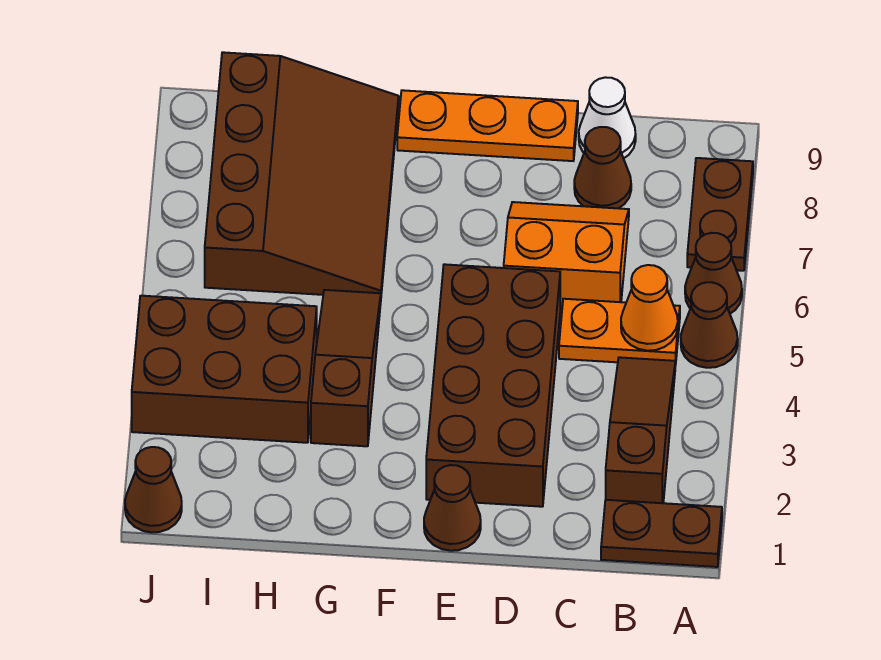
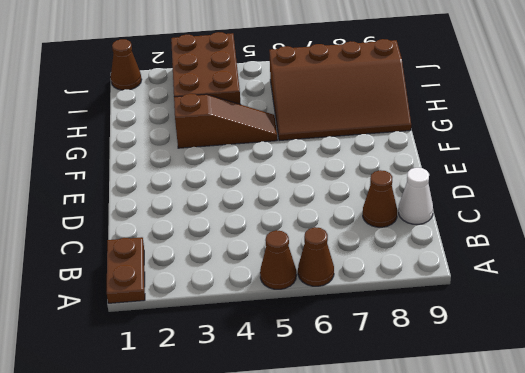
none -> brown plate A7:A8 level 1
none -> brown slope B2:B4 level 1 top 2
none -> orange plate B5:C5 level 1

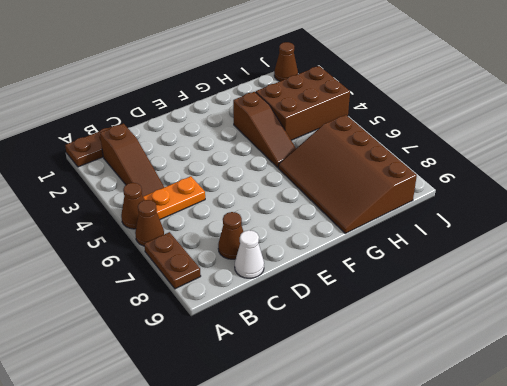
none -> orange slope C6:D7 level 1 top 6
none -> brown brick D2:E5 level 1
none -> orange plate D9:F9 level 1

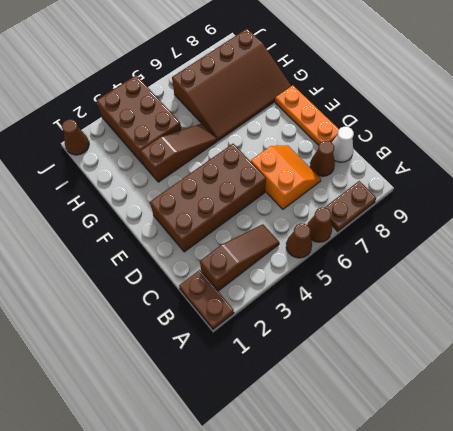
none -> orange plate B5:C5 level 1
none -> brown cone E1 level 1
none -> orange cone B5 level 2

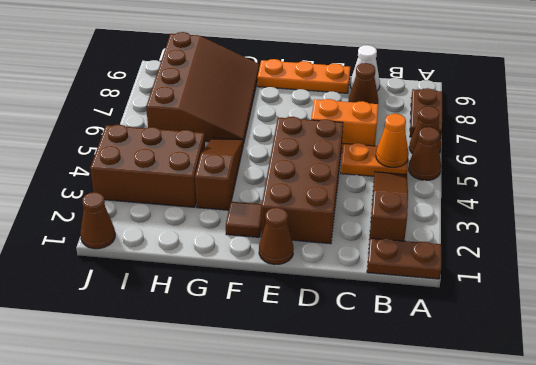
brown tile F2 level 1 -> none

